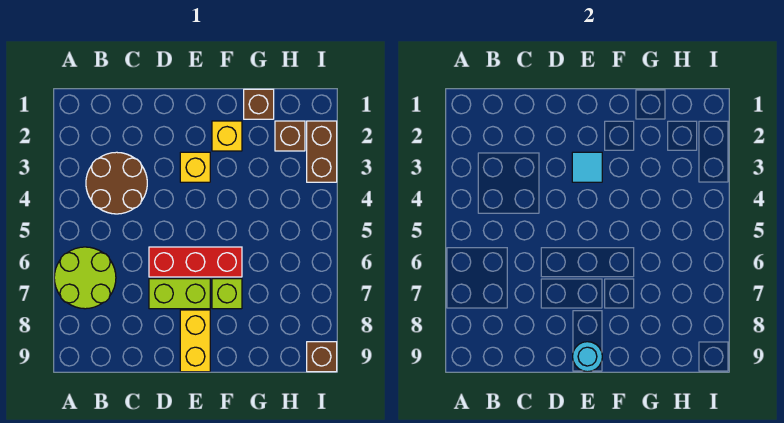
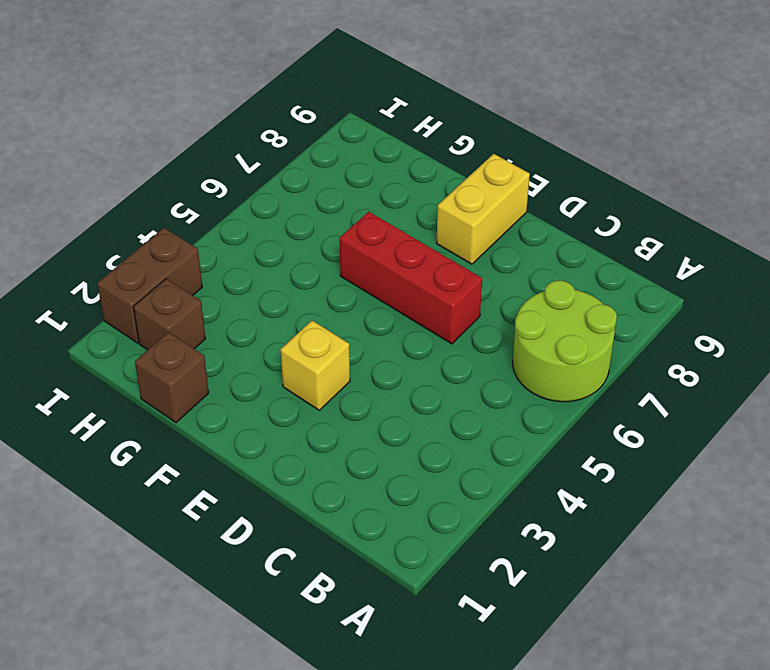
none -> brown round brick B3:C4 level 1
none -> lime brick D7:E7 level 1
none -> yellow brick F2 level 1

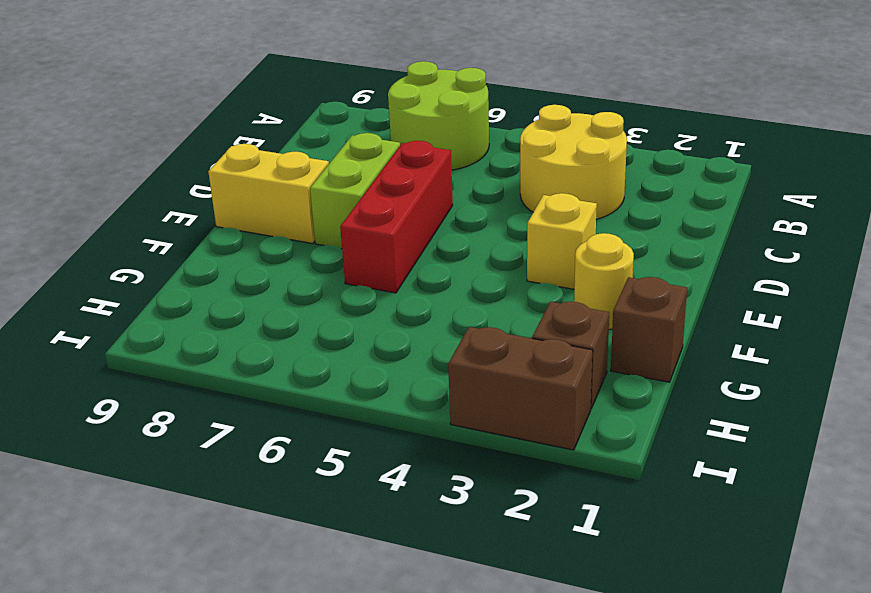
yellow round brick B3:C4 level 1 -> brown round brick B3:C4 level 1
yellow round brick F2 level 1 -> yellow brick F2 level 1
none -> lime brick F7 level 1
none -> brown brick I9 level 1
none -> cyan tile E3 level 2

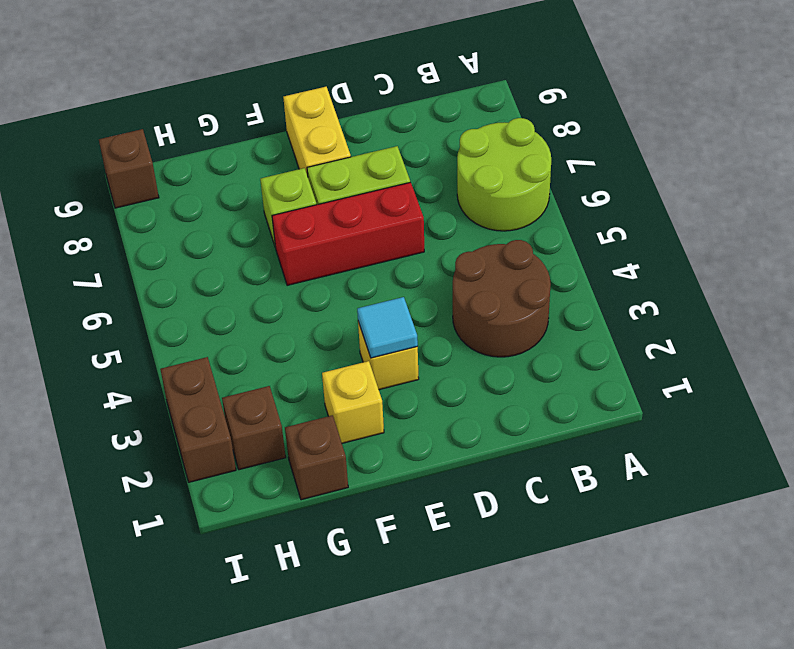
none -> cyan round brick E9 level 2

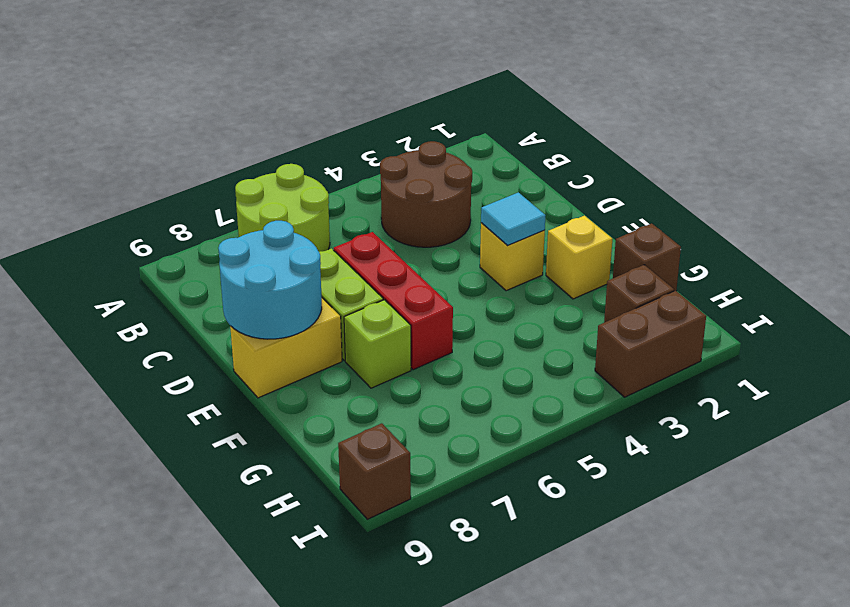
cyan round brick D8:E9 level 2 -> cyan round brick E9 level 2

